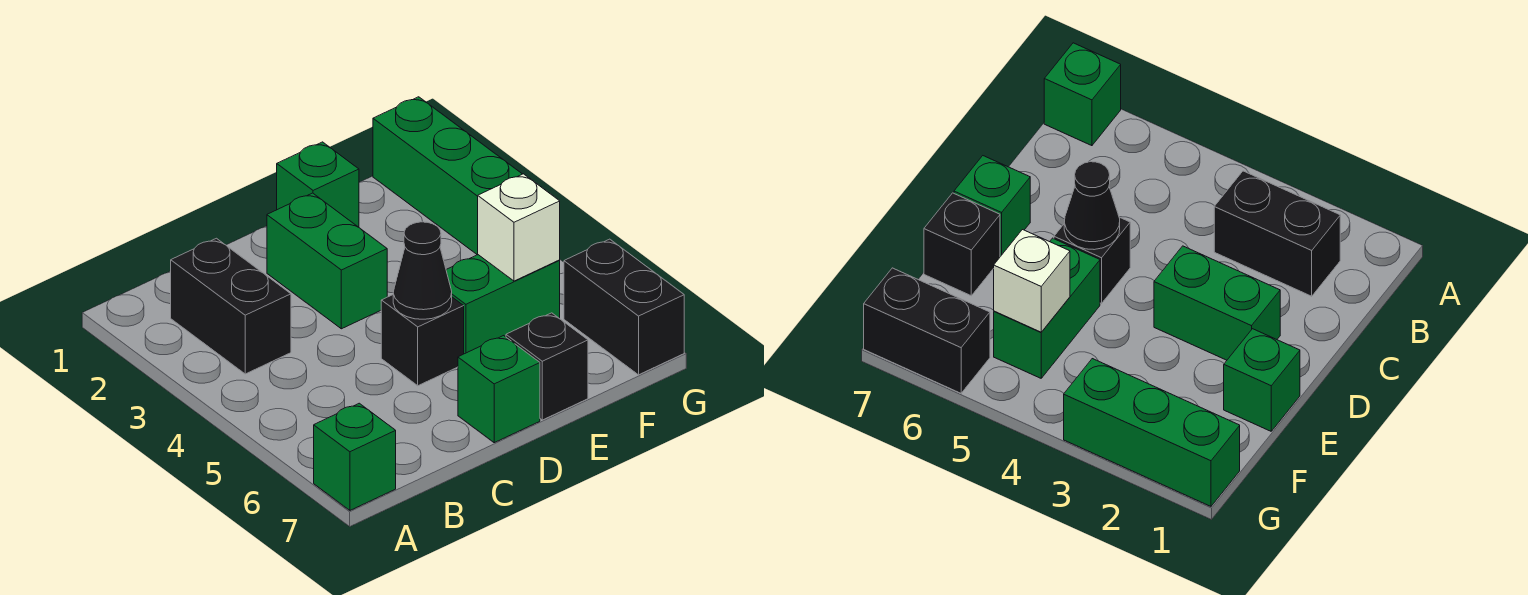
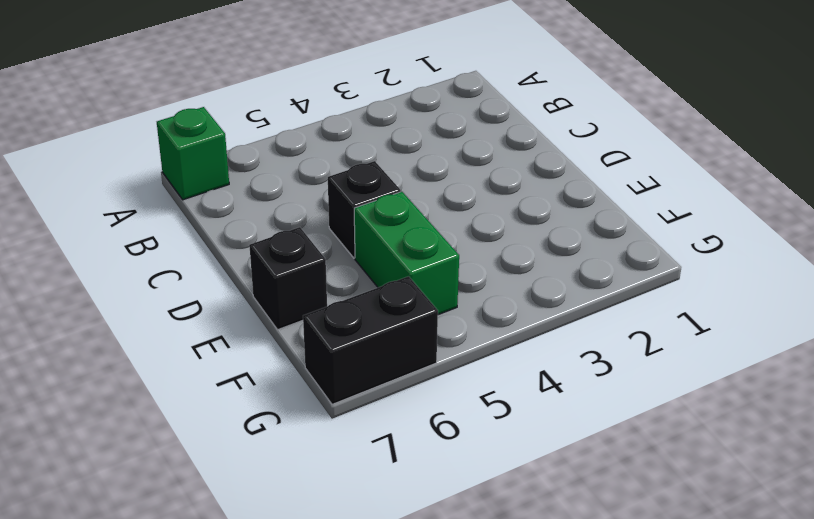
none -> black brick B2:B3 level 1
none -> green brick D2:D3 level 1
none -> green brick D7 level 1

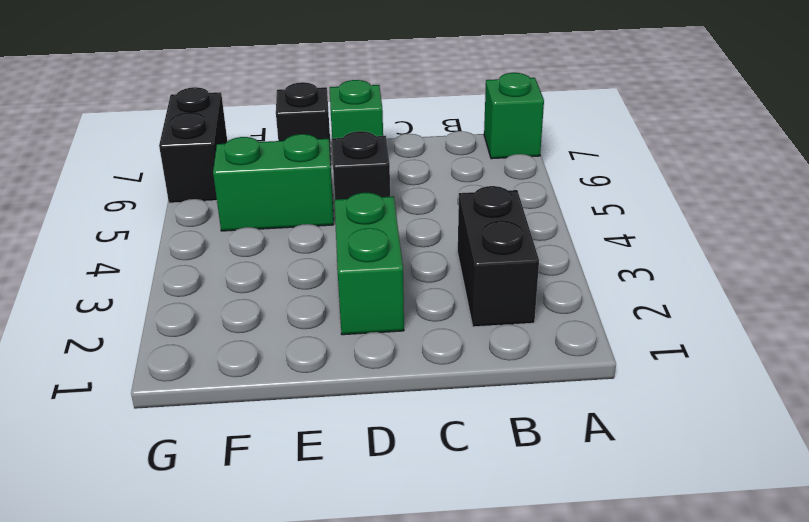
none -> green brick E1 level 1
none -> green brick G1:G3 level 1
none -> black cone D5 level 2

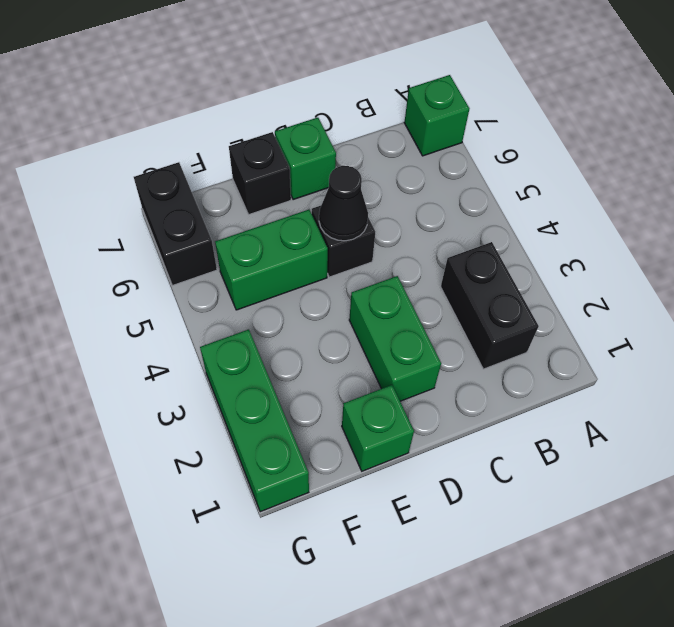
none -> white brick F5 level 2

